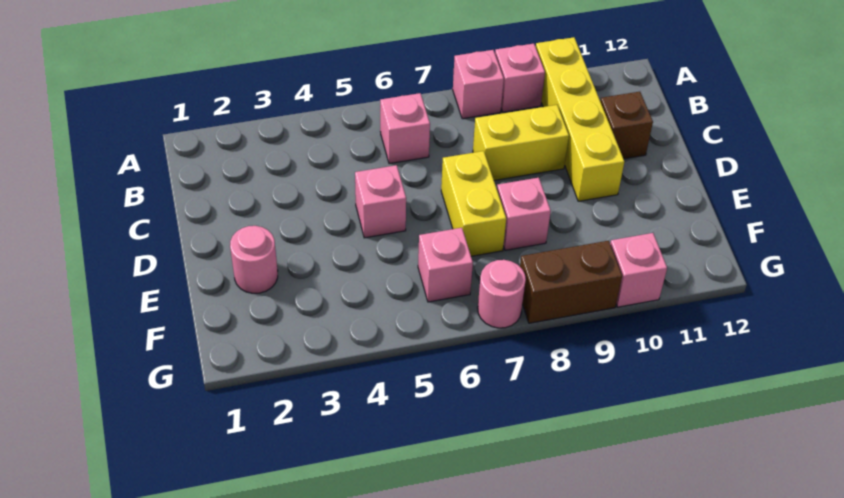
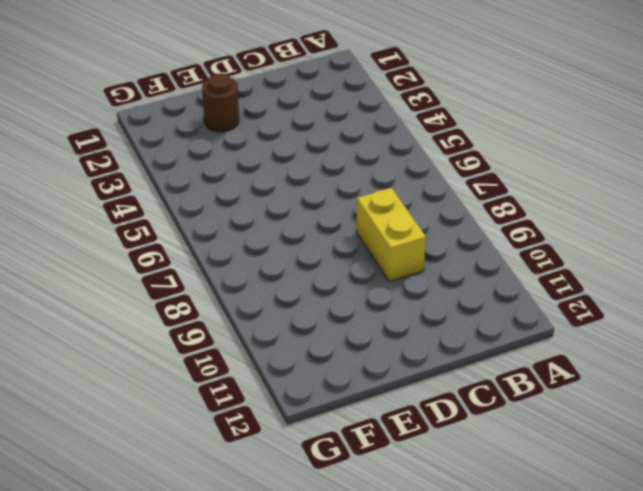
brown round brick E2 level 1 -> pink round brick E2 level 1
none -> pink brick A8 level 1
none -> pink brick A9 level 1
none -> yellow brick A10:D10 level 1

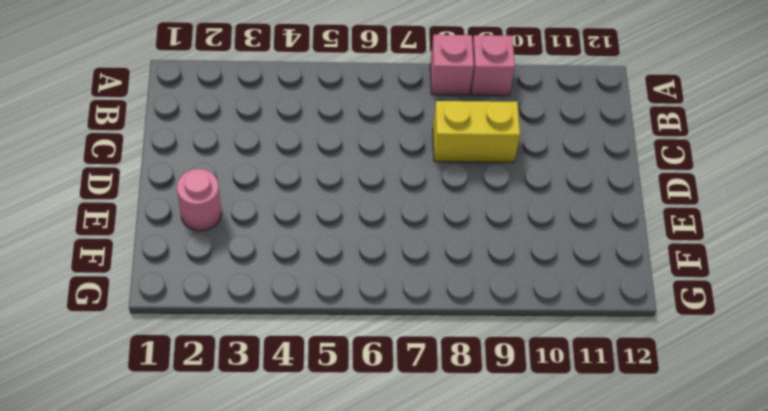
none -> yellow brick A10:D10 level 1
none -> pink brick B6 level 1
none -> brown brick C11 level 1

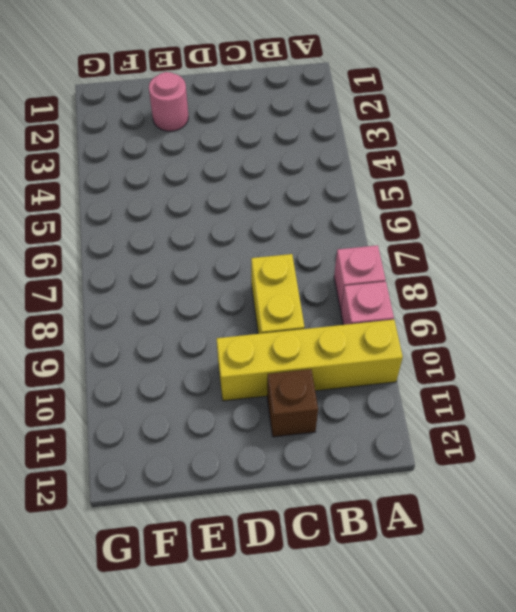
none -> pink brick B6 level 1
none -> pink brick D5 level 1
none -> yellow brick D7:E7 level 1

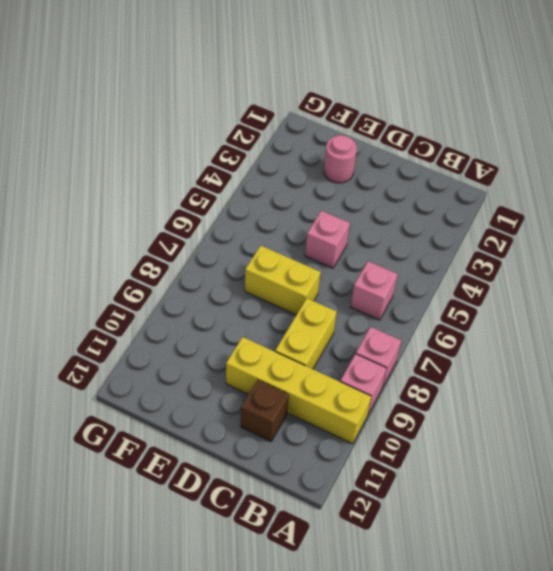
none -> pink brick E8 level 1
none -> pink brick F6 level 1
none -> pink round brick G7 level 1

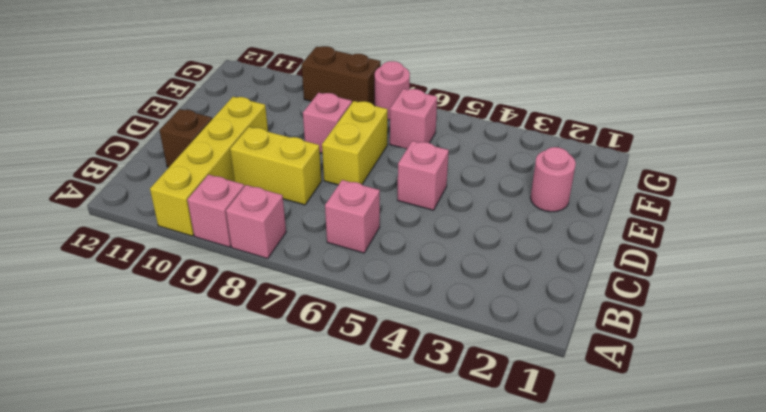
none -> pink brick G10 level 1

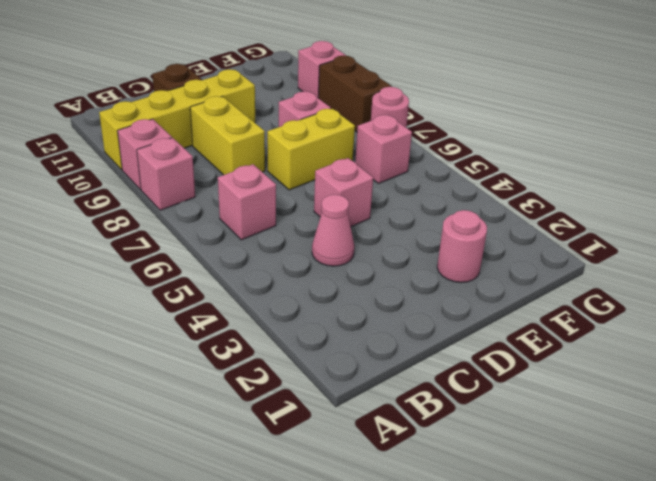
pink cone C4 level 1 -> none

